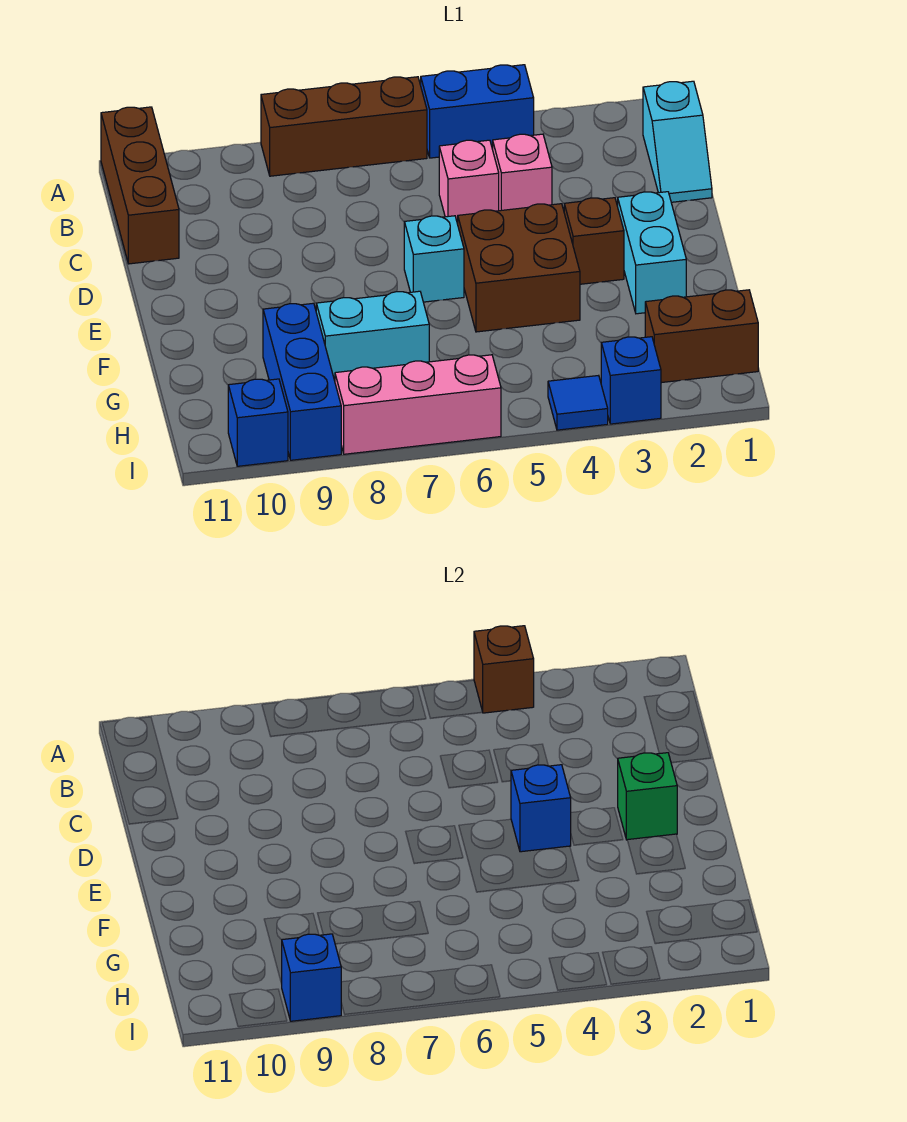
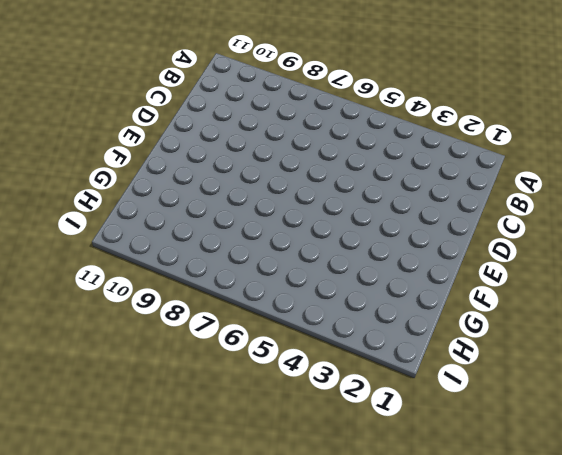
none -> blue brick A4:A5 level 1
none -> brown brick A6:A8 level 1
none -> brown brick A11:C11 level 1

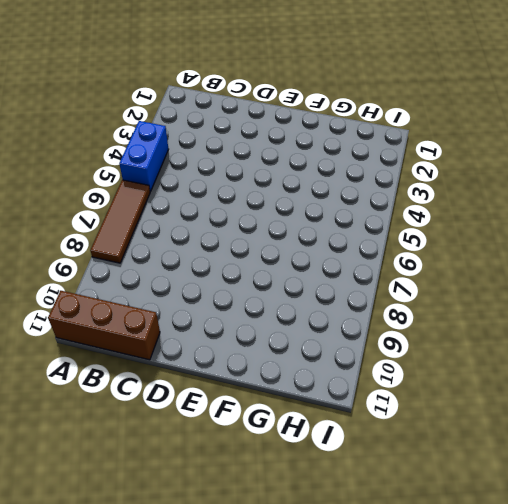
brown tile A6:A8 level 1 -> brown brick A6:A8 level 1
none -> cyan slope B1:C1 level 1 top B
none -> pink brick C4 level 1
none -> pink brick C5 level 1

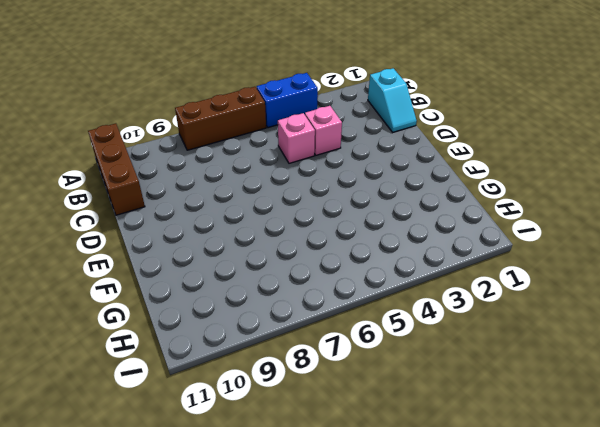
none -> cyan brick E2:F2 level 1
none -> brown brick E3 level 1
none -> brown brick E4:F5 level 1

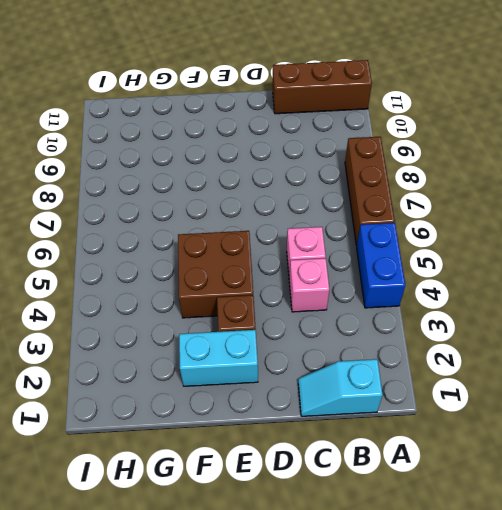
none -> cyan brick E6 level 1
none -> cyan brick G7:G8 level 1
none -> blue brick G9:I9 level 1

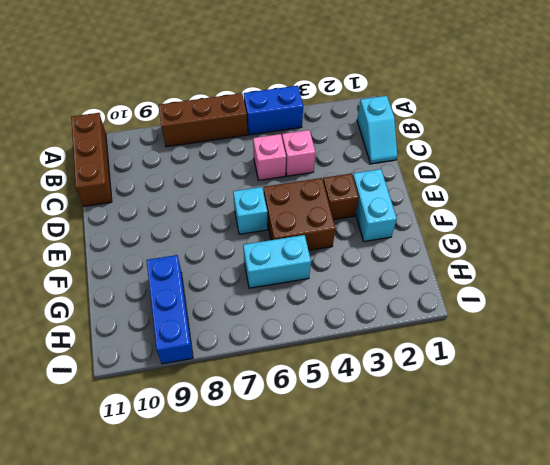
cyan brick G5:G6 level 1 -> cyan brick G7:G8 level 1
none -> brown brick H1:H2 level 1
none -> blue brick I3 level 1
none -> blue tile I4 level 1

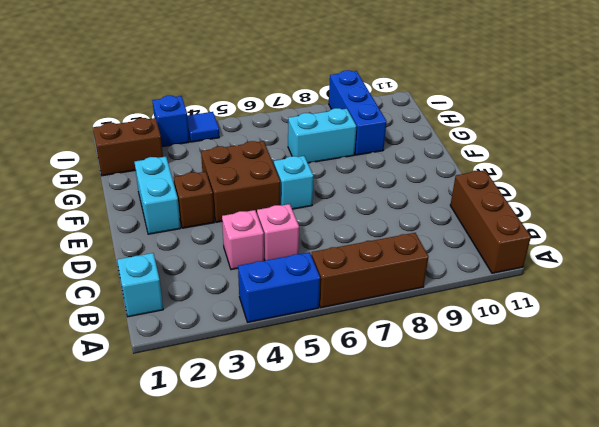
none -> pink brick I6:I8 level 1
none -> blue brick I10 level 1
none -> brown brick A4 level 2

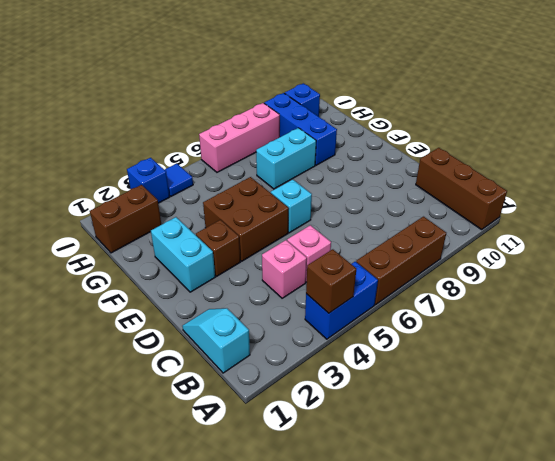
none -> green brick E2 level 2
none -> blue brick E4 level 2
none -> blue brick I9 level 2

